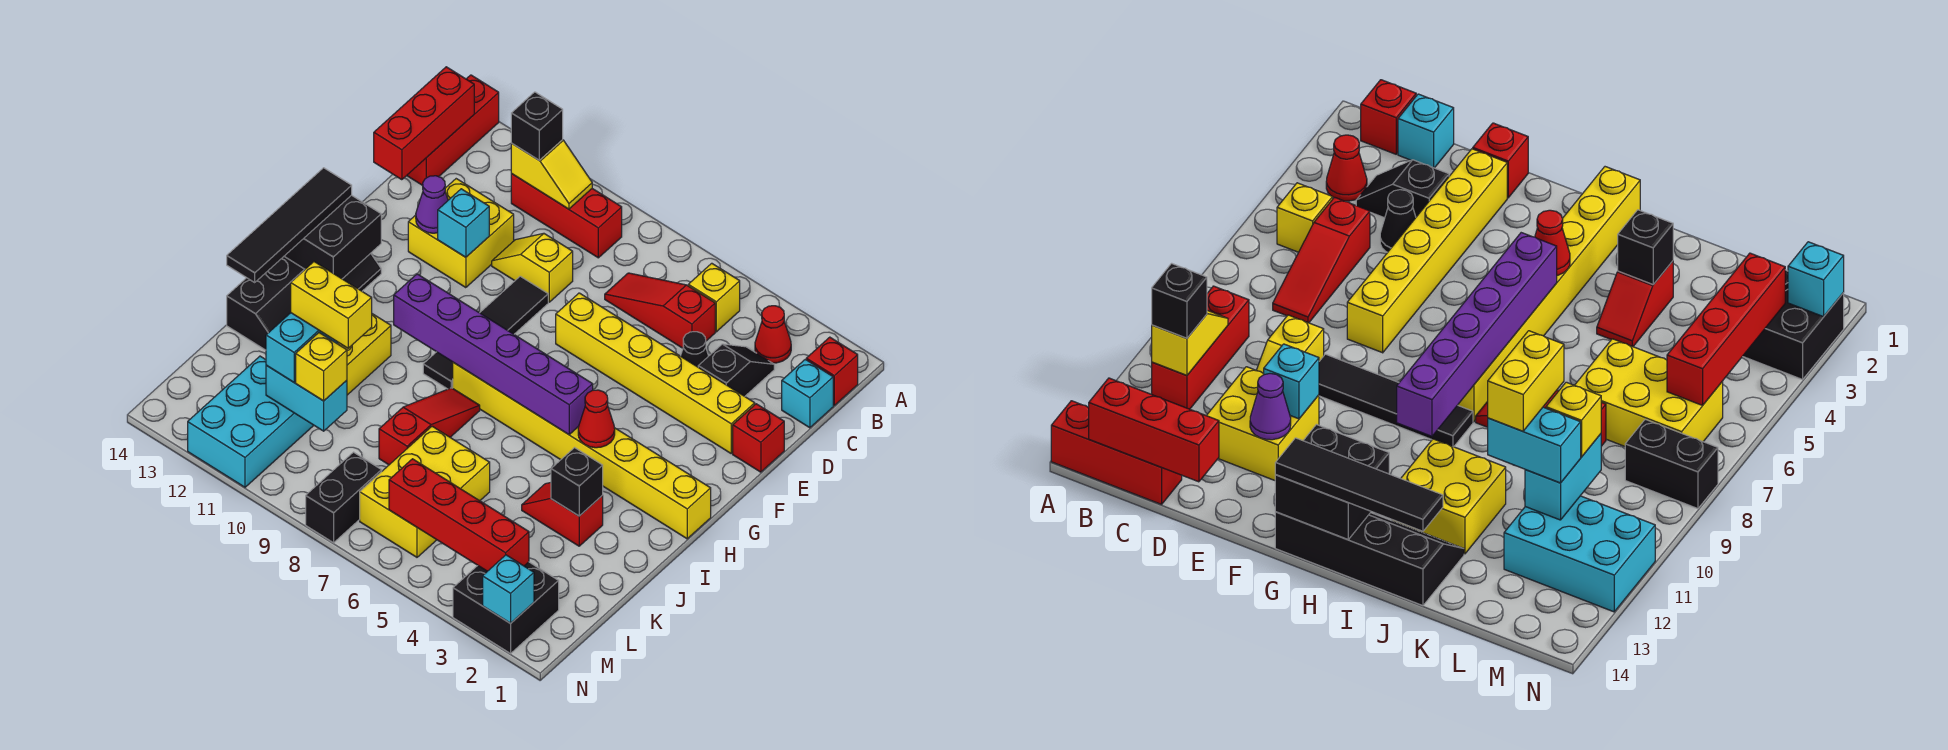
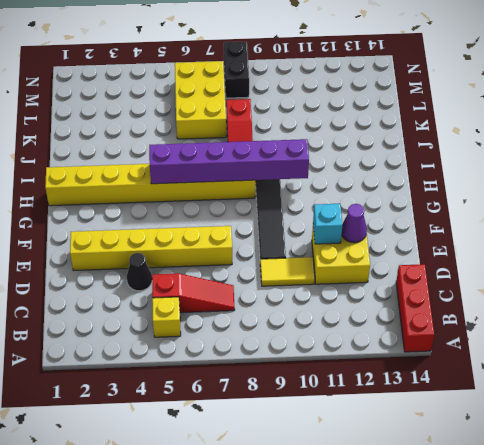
yellow tile D9:D10 level 1 -> yellow slope D9:D10 level 1 top 9
none -> red brick B1 level 1
none -> red cone B3 level 1
none -> red brick B9:B11 level 1
none -> cyan brick C1 level 1

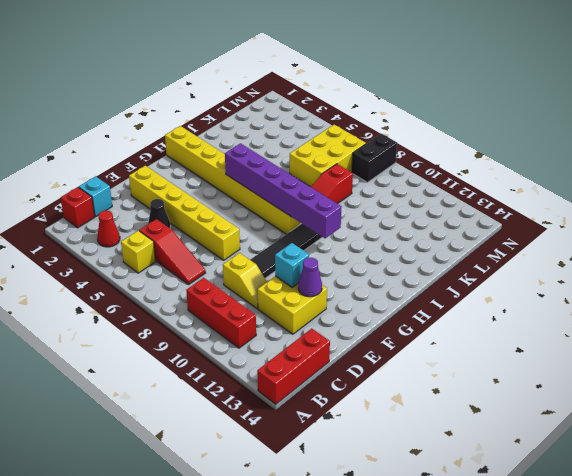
none -> black slope C3:D3 level 1 top D
none -> red brick E1 level 1
none -> black slope G13:J14 level 1 top 14
none -> yellow brick I11:J12 level 1

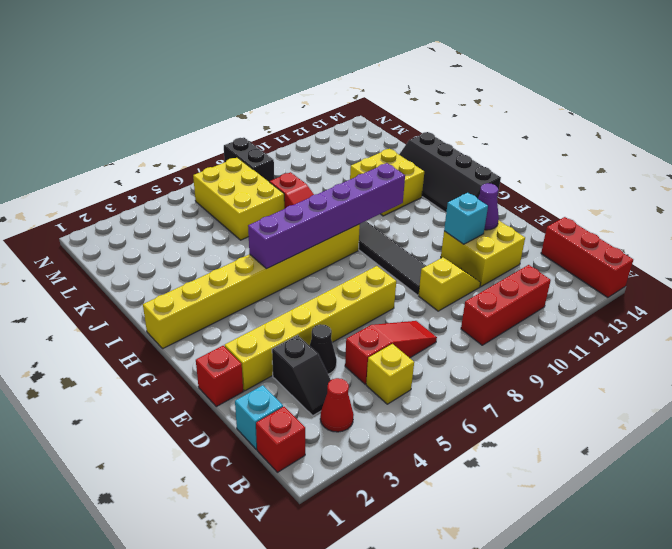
none -> red slope J3:J4 level 1 top 3
none -> cyan brick L11:N12 level 1
none -> black brick M2:N3 level 1
none -> yellow slope B10:B11 level 2 top 11

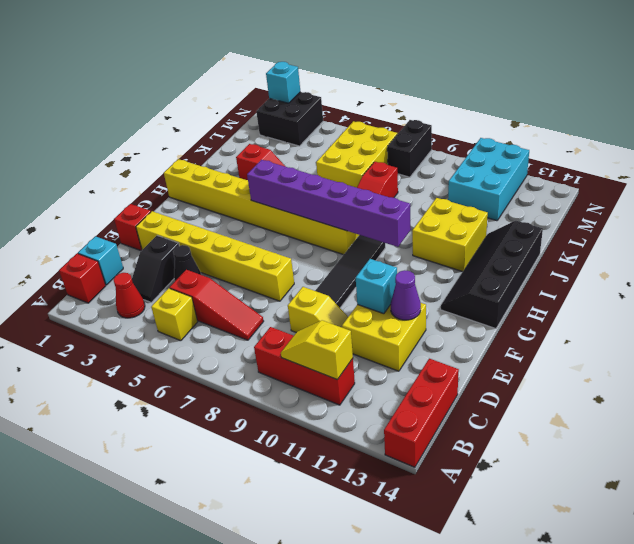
none -> red brick B14:D14 level 2
none -> black brick G13:H14 level 2
none -> red cone H4 level 2
none -> black brick J3 level 2

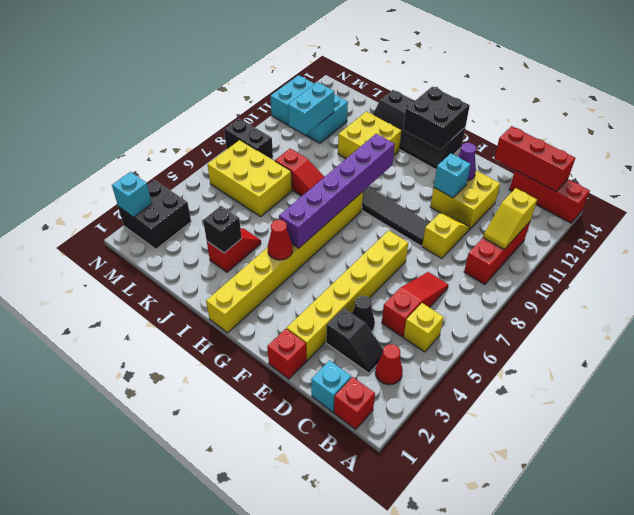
none -> red brick M3:M6 level 2
none -> black brick B11 level 3
none -> black tile G14:J14 level 3
none -> cyan brick K11:L11 level 3

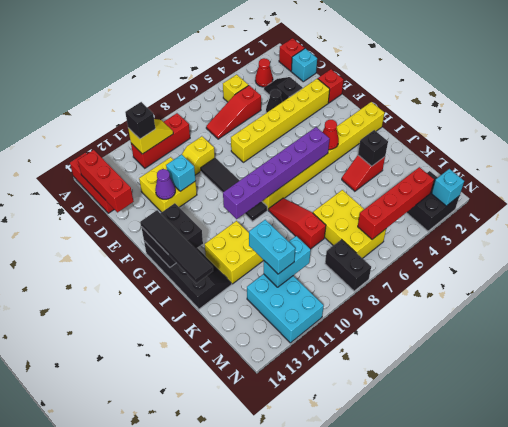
none -> yellow brick L10 level 3
none -> yellow brick K10:K11 level 4

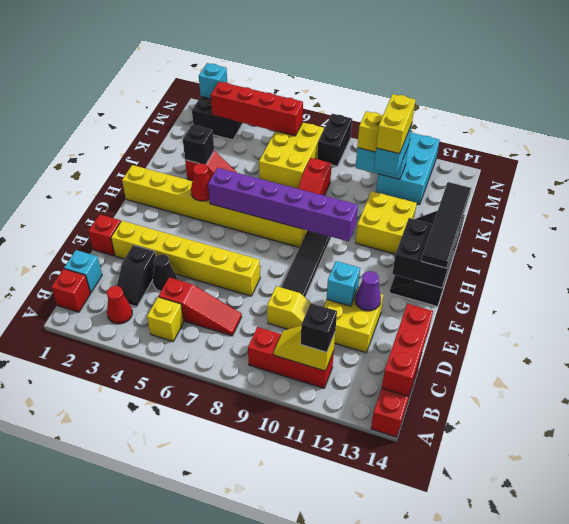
yellow brick K11:L11 level 4 -> yellow brick K10:K11 level 4

